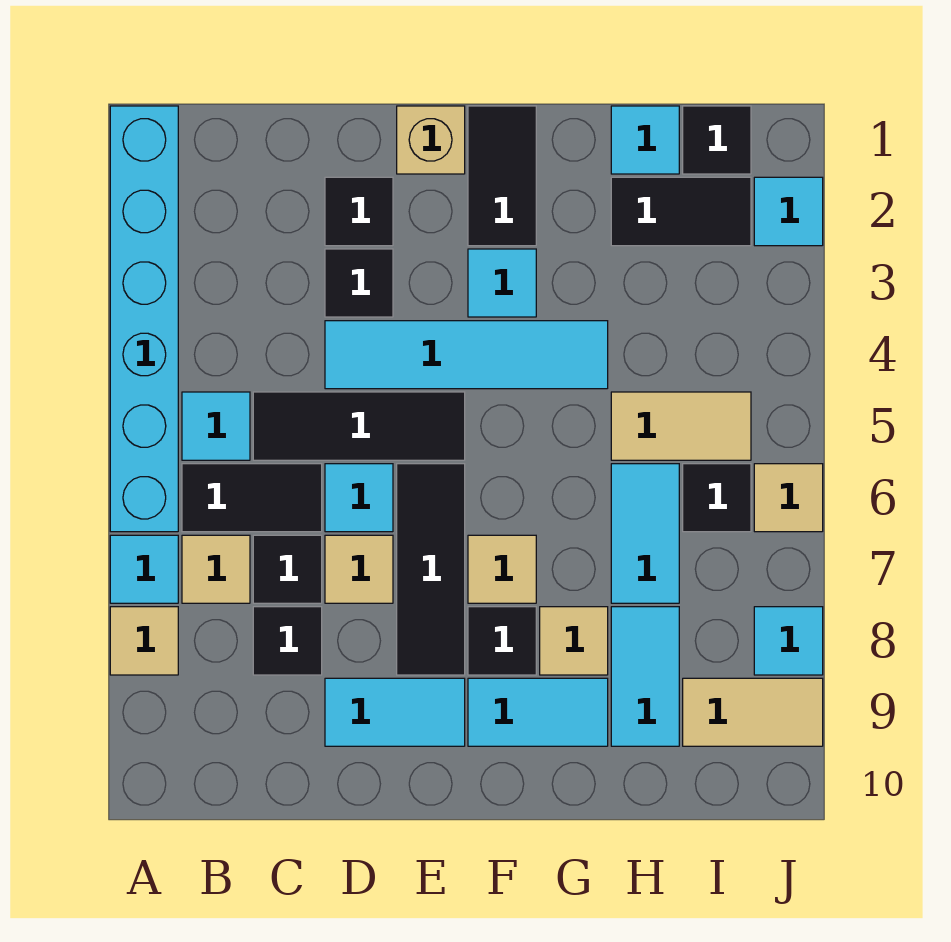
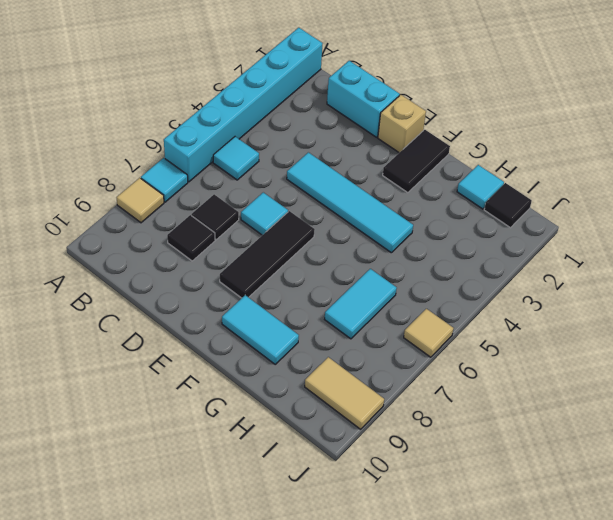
cyan brick C1:D1 level 1 -> none
none -> black tile B6:C6 level 1
none -> tan tile B7 level 1
none -> black tile C5:E5 level 1
none -> black tile D2 level 1

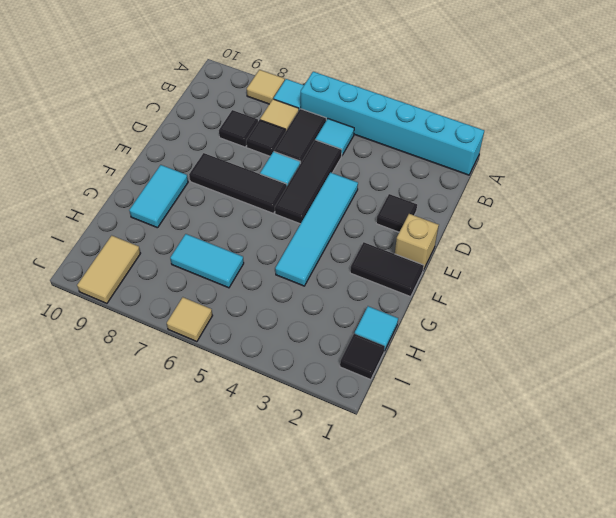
none -> black tile D3 level 1
none -> tan tile D7 level 1
none -> cyan tile D9:E9 level 1
none -> cyan tile F3 level 1

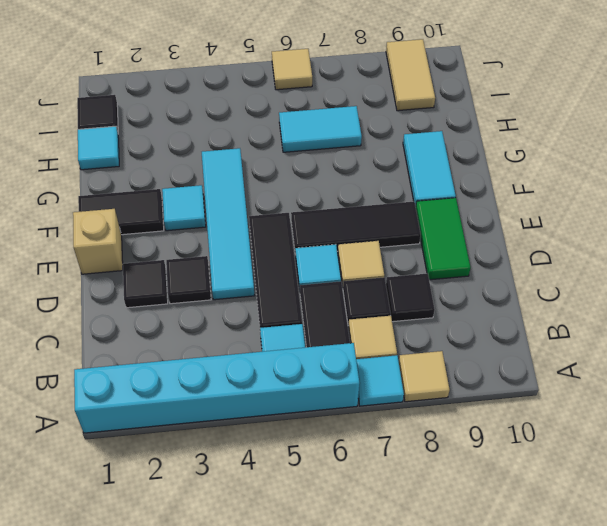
green tile D9:E9 level 1 -> cyan tile D9:E9 level 1
none -> tan tile F7 level 1
none -> black tile F8 level 1
none -> tan tile G8 level 1
none -> black tile H2:I2 level 1

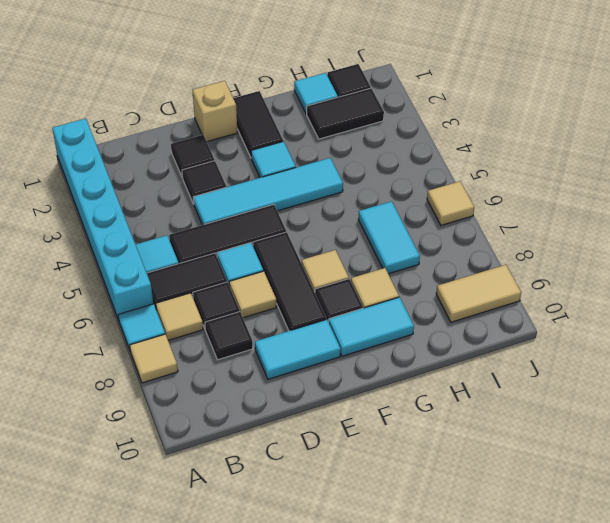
none -> tan tile H5:I5 level 1
none -> cyan tile H8:H9 level 1
none -> black tile I6 level 1
none -> cyan tile J2 level 1

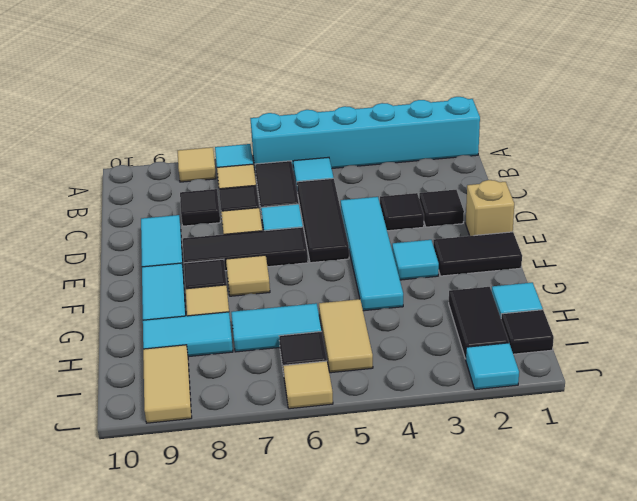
none -> cyan tile J8 level 1

